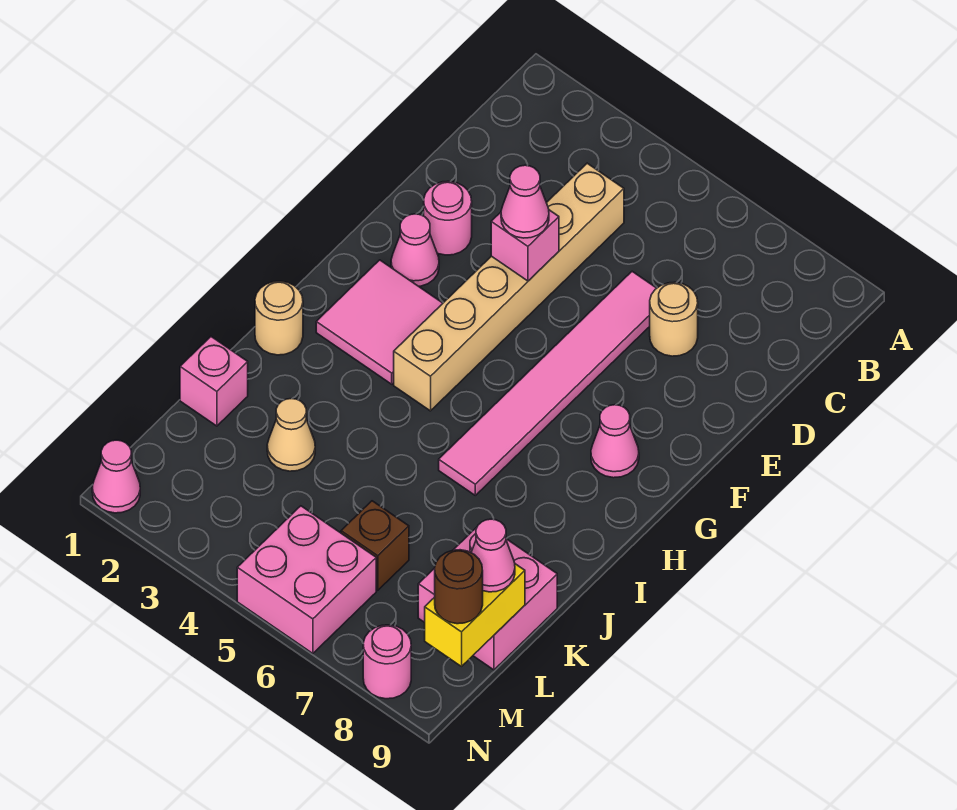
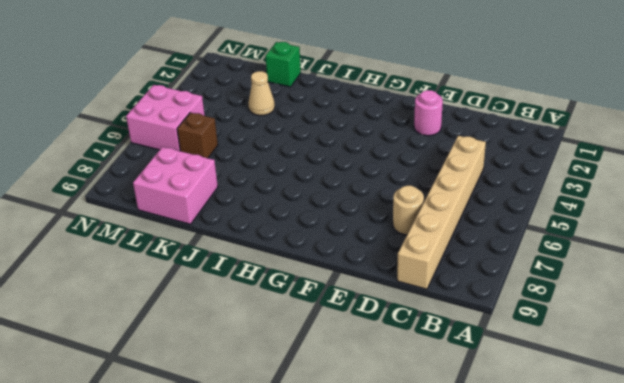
tan brick C4:C9 level 1 -> tan brick C4:H4 level 1
green brick K1 level 1 -> pink brick K1 level 1
none -> pink tile D6:I6 level 1
none -> pink cone F2 level 1
none -> pink tile G2:H3 level 1

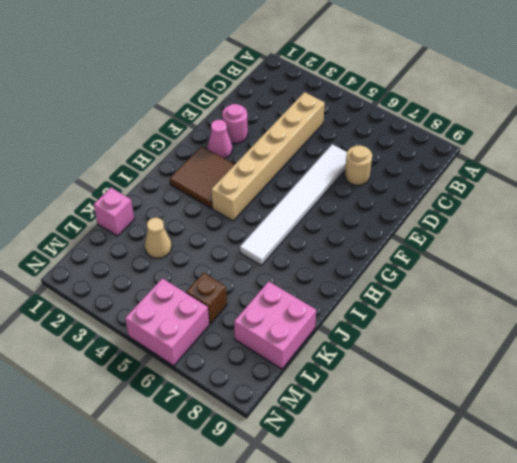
white tile D6:I6 level 1 -> pink tile D6:I6 level 1
brown tile G2:H3 level 1 -> pink tile G2:H3 level 1
none -> pink cone G8 level 1
none -> tan round brick I1 level 1
none -> pink cone N1 level 1

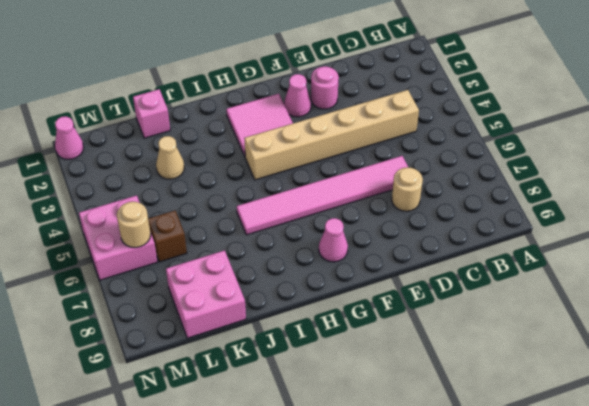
tan round brick M6 level 2 -> tan round brick I1 level 1
none -> pink round brick N8 level 1
none -> pink brick E4 level 2
none -> yellow brick L9:M9 level 2

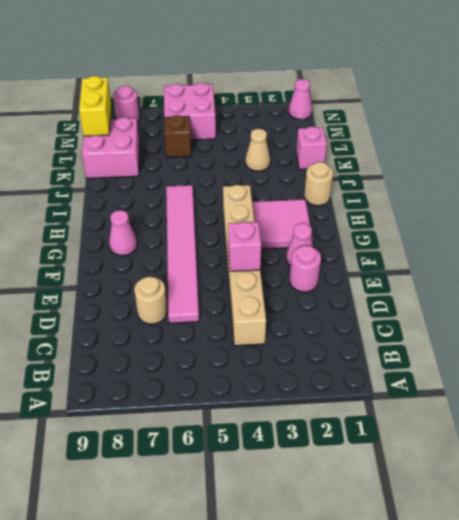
none -> pink cone E4 level 3
none -> pink cone L9 level 3
none -> brown round brick M9 level 3

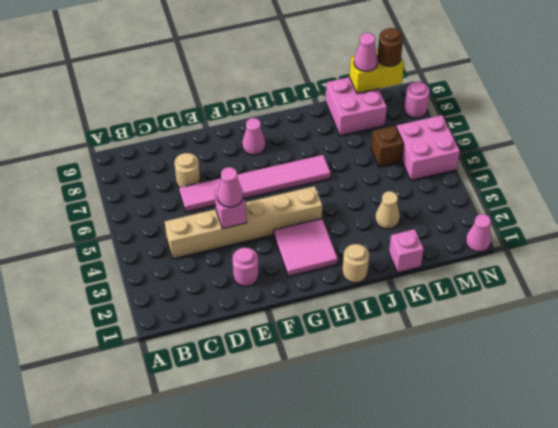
none -> pink cone F2 level 1

